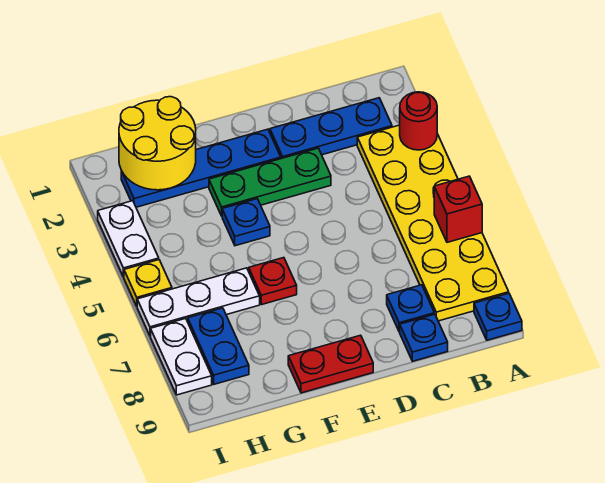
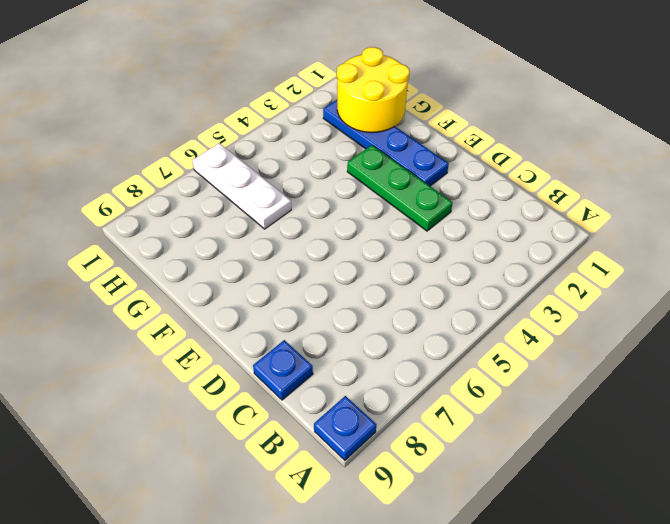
none -> yellow plate A3:B8 level 1
none -> blue plate B2:D2 level 1
none -> blue plate C8 level 1

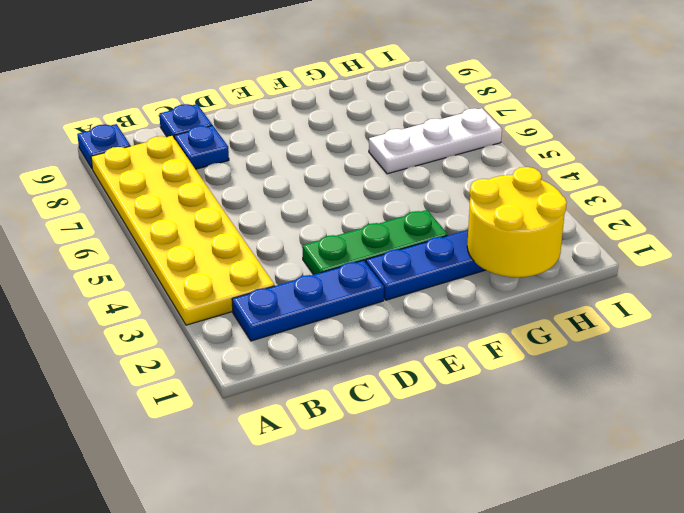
none -> red plate E9:F9 level 1
none -> blue plate F4 level 1
none -> red plate F6 level 1

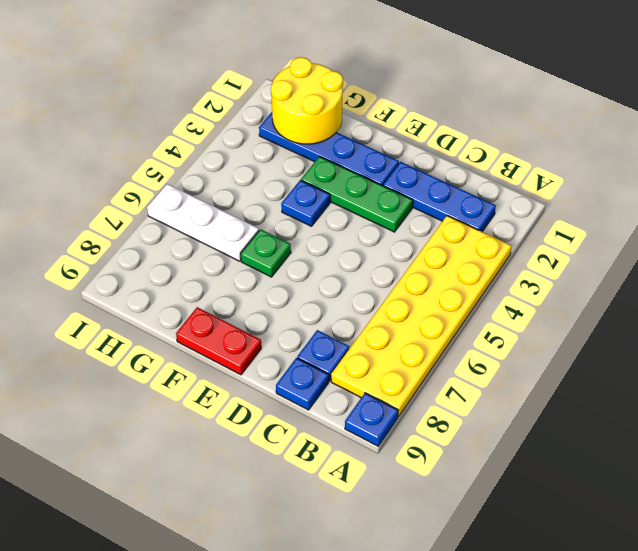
green plate F6 level 1 -> red plate F6 level 1
none -> blue plate H7:H8 level 1
none -> white plate I3:I4 level 1
none -> yellow plate I5 level 1

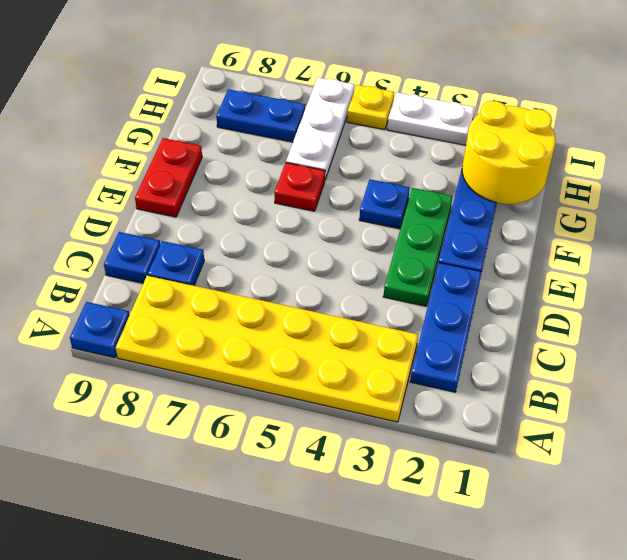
none -> white plate I7:I8 level 1
none -> red round brick A3 level 2
none -> red brick A6 level 2

